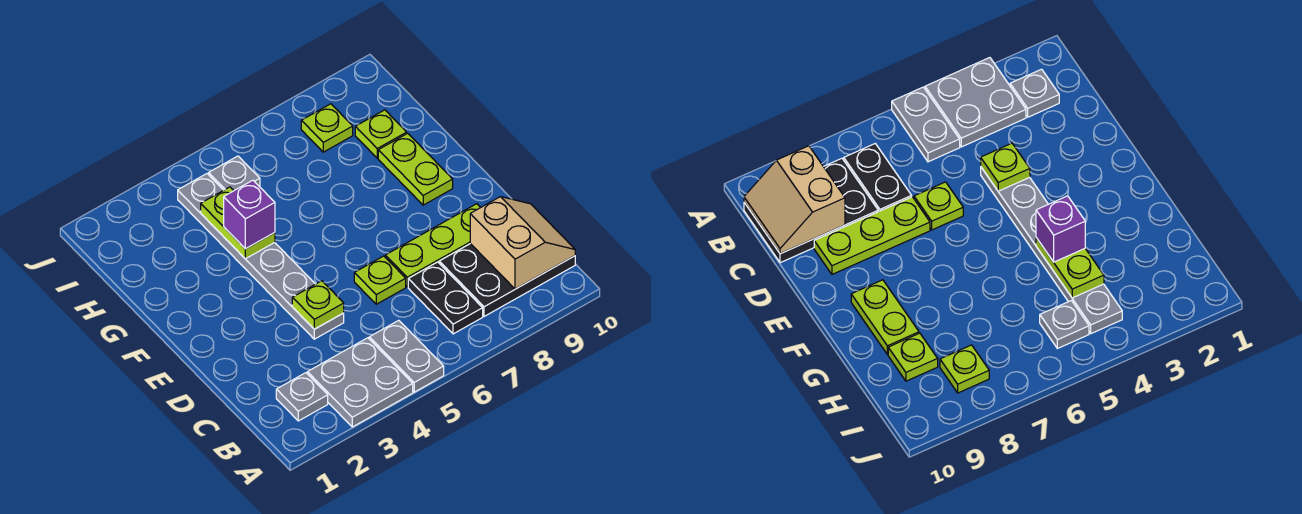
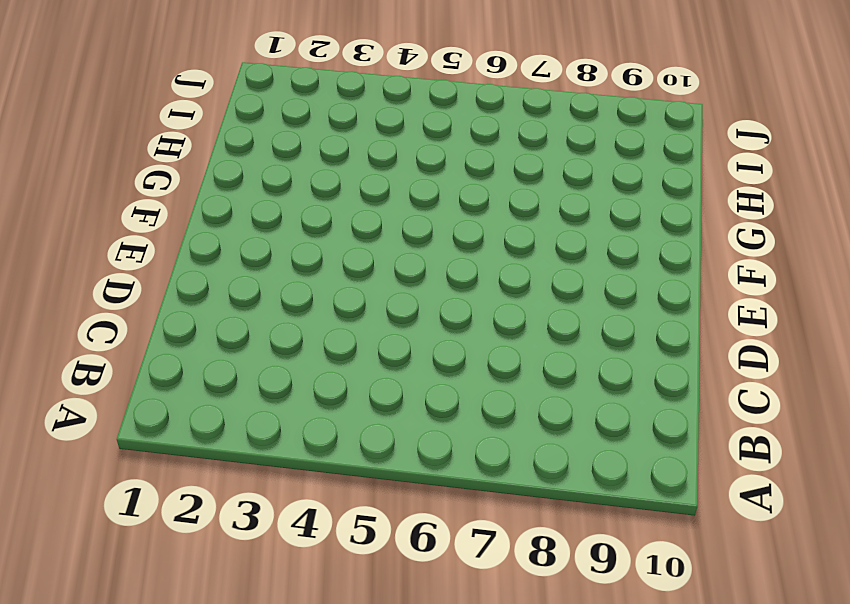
none -> grey plate A3:B4 level 1
none -> grey plate A5:B5 level 1
none -> grey plate B2 level 1

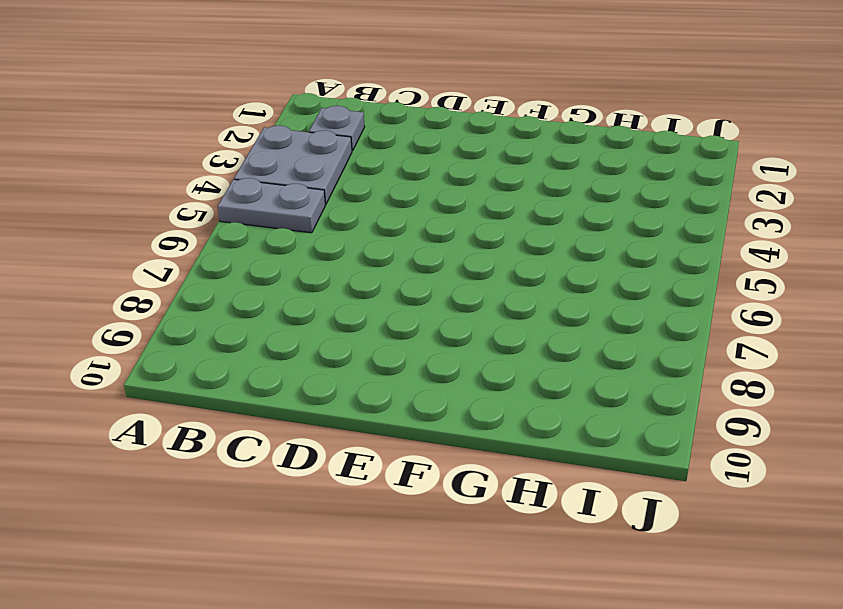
none -> black plate B7:C7 level 1
none -> black plate B8:C10 level 1
none -> grey plate D4:I4 level 1

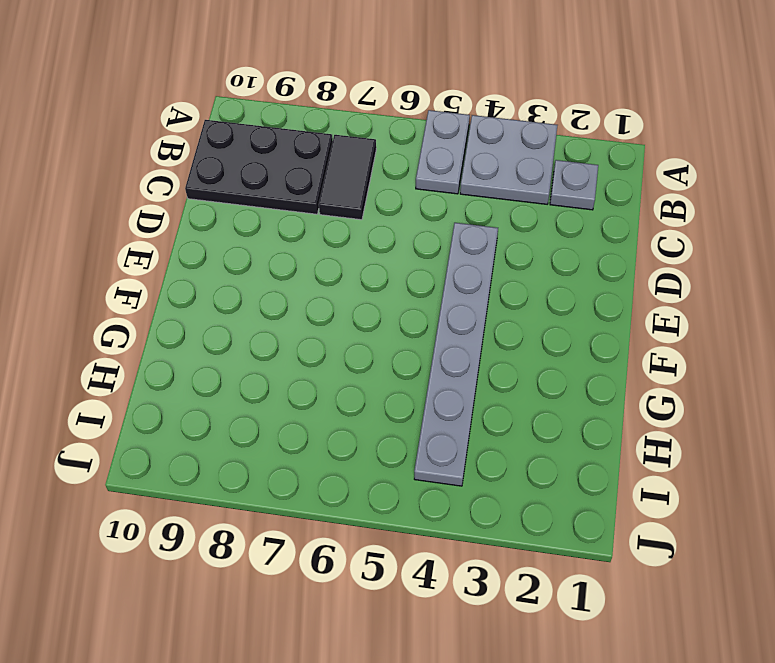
black tile B7:C7 level 1 -> black plate B7:C7 level 1
none -> lime plate D6 level 1
none -> lime plate D7:D9 level 1
none -> lime plate F9:G9 level 1

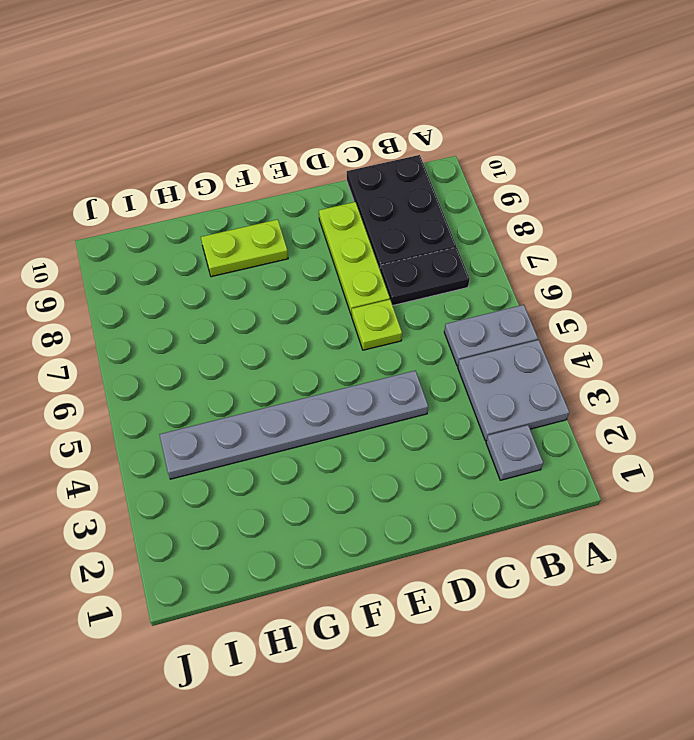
none -> lime plate H9 level 1
none -> grey plate I5 level 1
none -> lime plate I8 level 1

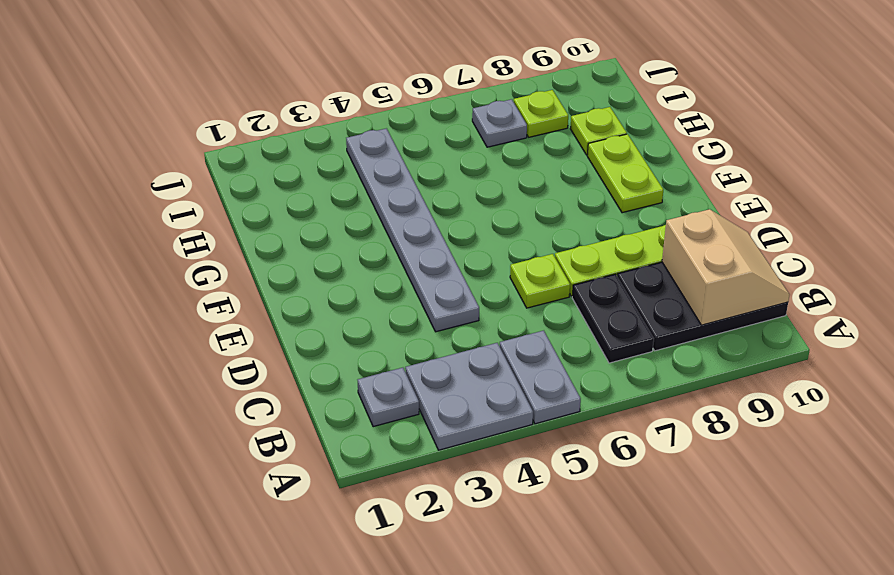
grey plate I7 level 1 -> grey plate I5 level 1
none -> lime plate D4 level 2
none -> lime plate G4:H4 level 2
none -> purple brick G4 level 3

